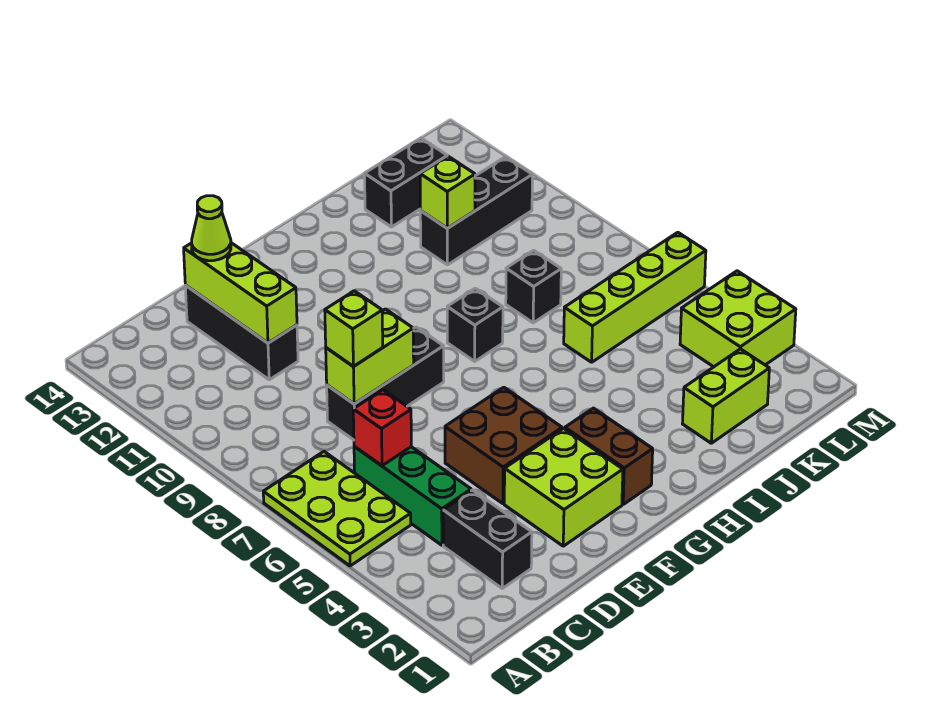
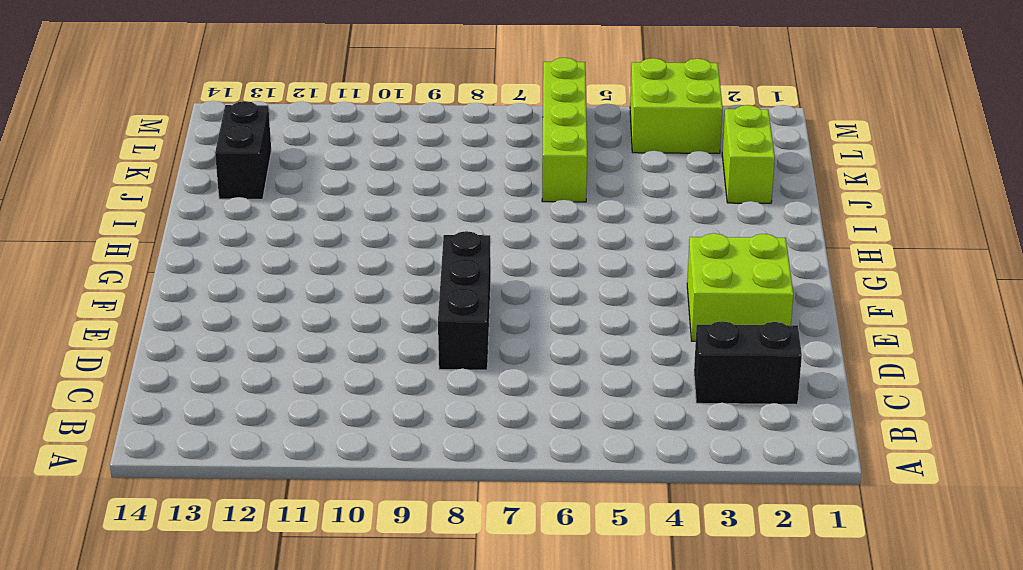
none -> lime plate A5:B7 level 1
none -> green brick C4:C6 level 1
none -> black brick D11:D13 level 1

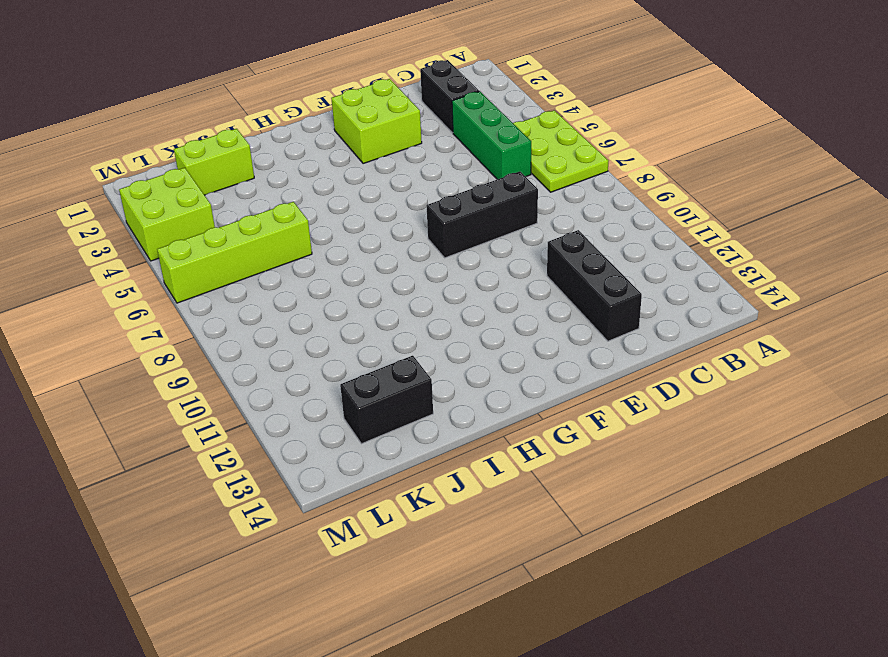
none -> brown brick E4:F5 level 1
none -> brown brick G2:G3 level 1
none -> black brick H8 level 1

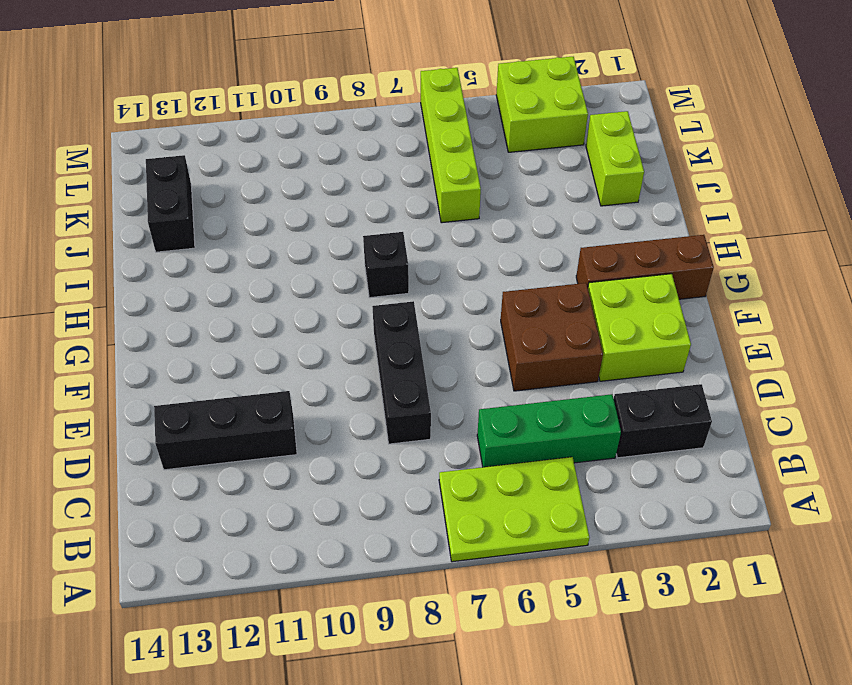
brown brick G1:G3 level 1 -> brown brick G2:G3 level 1
none -> black brick J8 level 1
none -> black brick J11:L11 level 1
none -> red brick C6 level 2

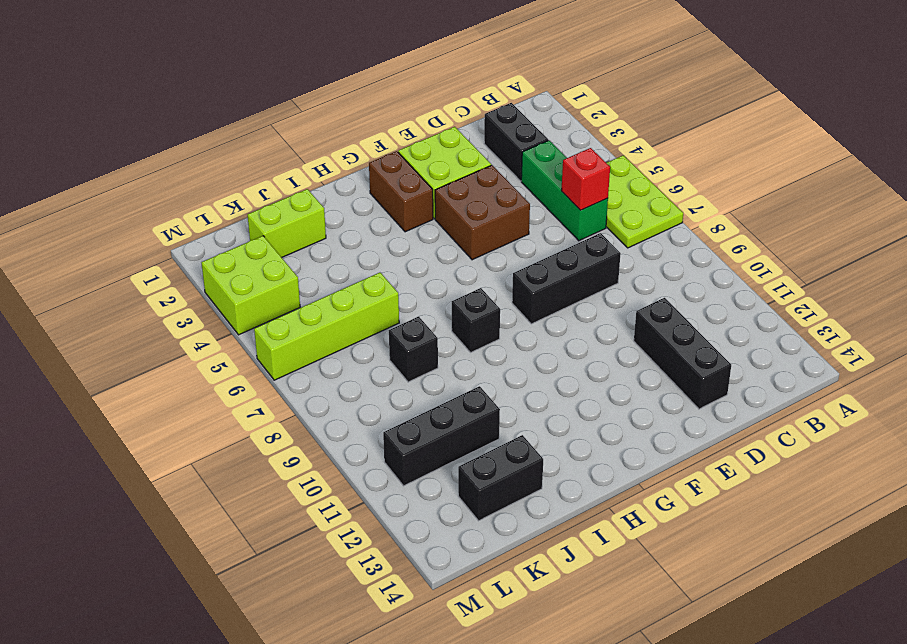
none -> lime brick D8:E8 level 2
none -> lime brick D11:D13 level 2
none -> lime brick J11 level 2

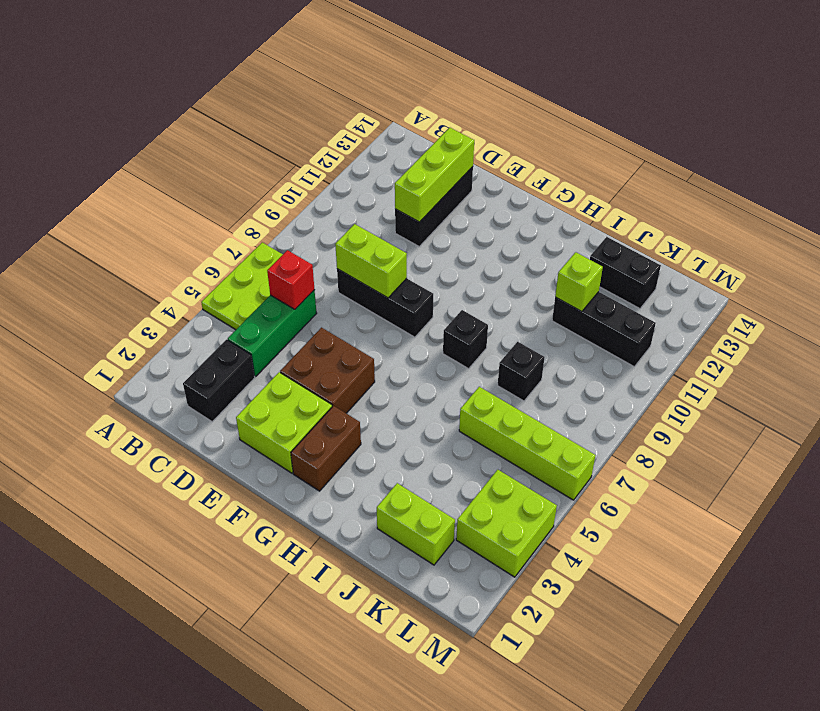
none -> lime brick D8 level 3
none -> lime cone D13 level 3

